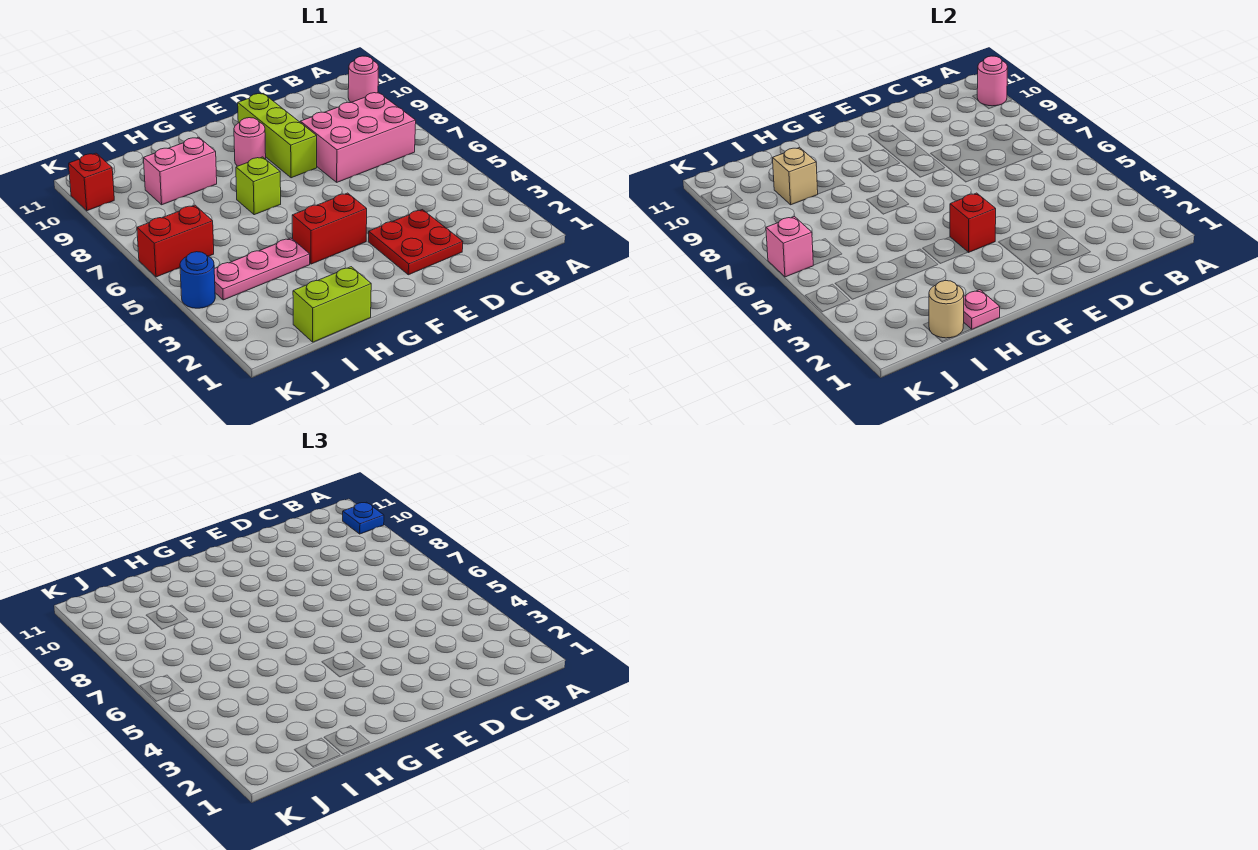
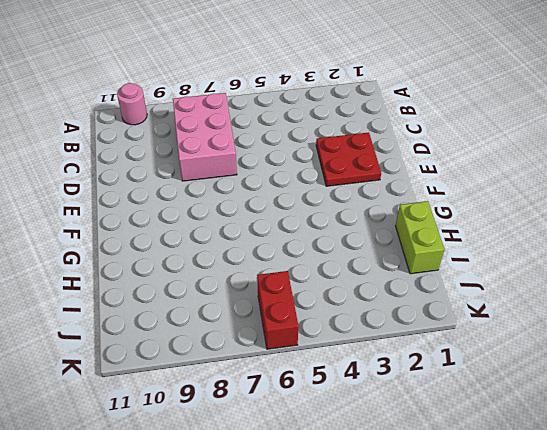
none -> lime brick E8:E10 level 1
none -> red brick F4:G4 level 1
none -> pink round brick F9 level 1

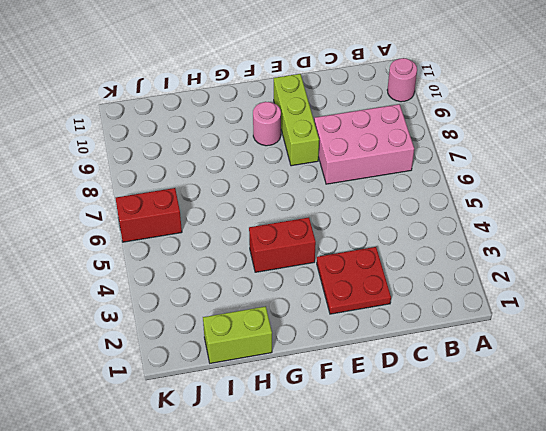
none -> lime brick G7 level 1
none -> pink plate H4:J4 level 1
none -> pink brick H9:I9 level 1

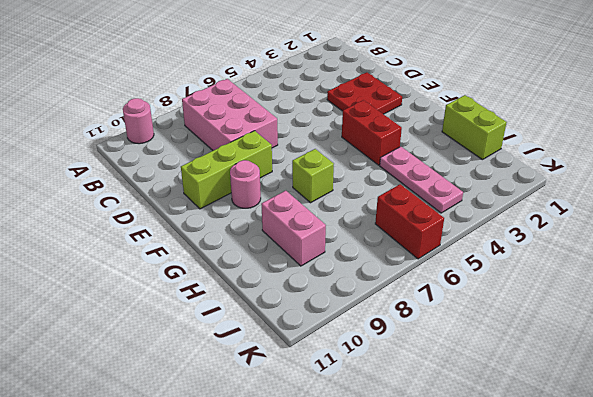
none -> blue round brick K4 level 1
none -> red brick K10 level 1
none -> pink round brick A10 level 2

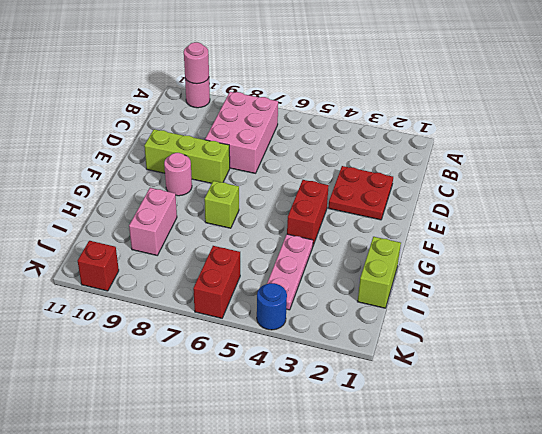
none -> red brick F4 level 2
none -> pink plate H1 level 2
none -> tan round brick I1 level 2

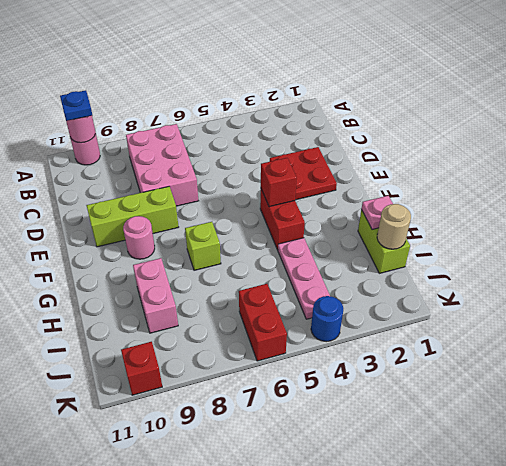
none -> tan brick I9 level 2
none -> pink brick K6 level 2

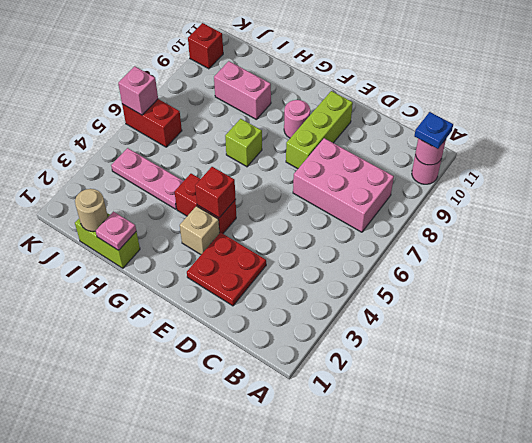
tan brick F3 level 1 -> tan brick I9 level 2
none -> blue round brick K4 level 1

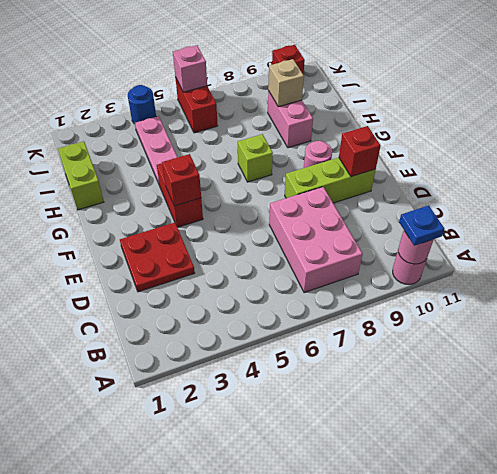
red brick E10 level 2 -> none
none -> pink plate H1 level 2
none -> tan round brick I1 level 2

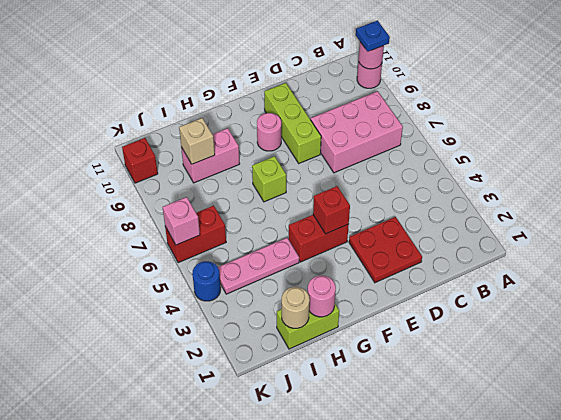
pink round brick H1 level 2 -> pink plate H1 level 2

